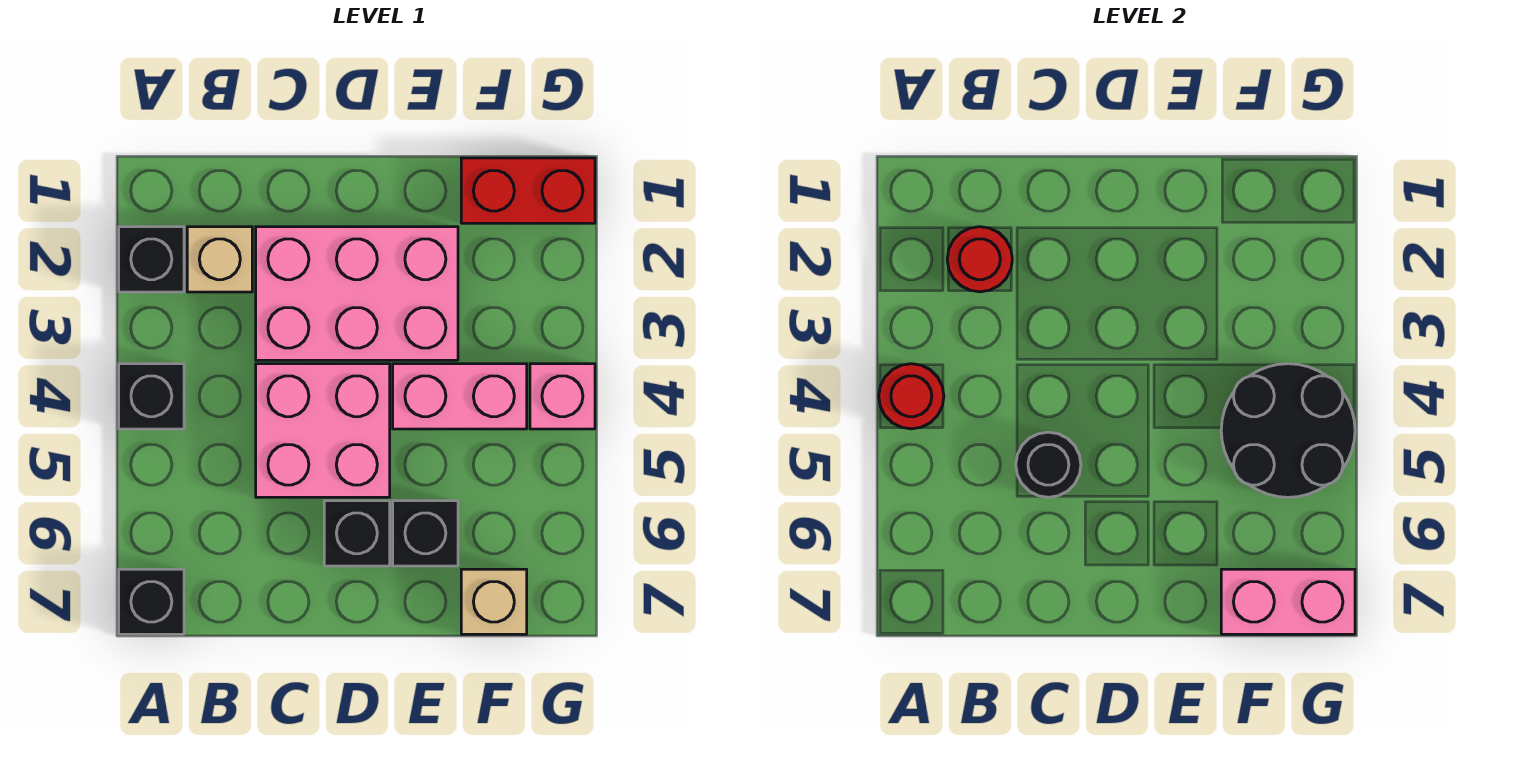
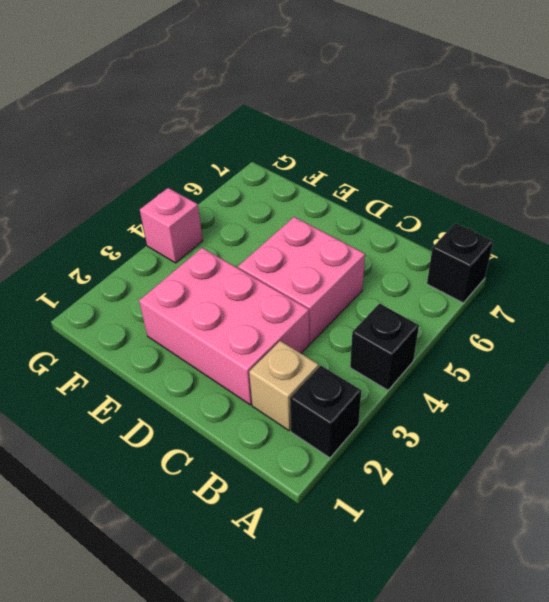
none -> black brick D6 level 1
none -> pink brick E4:F4 level 1
none -> black brick E6 level 1

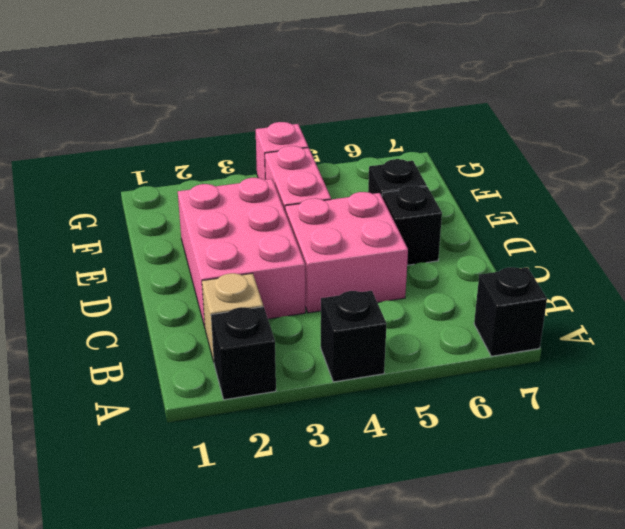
none -> red brick F1:G1 level 1
none -> tan brick F7 level 1
none -> red round brick A4 level 2

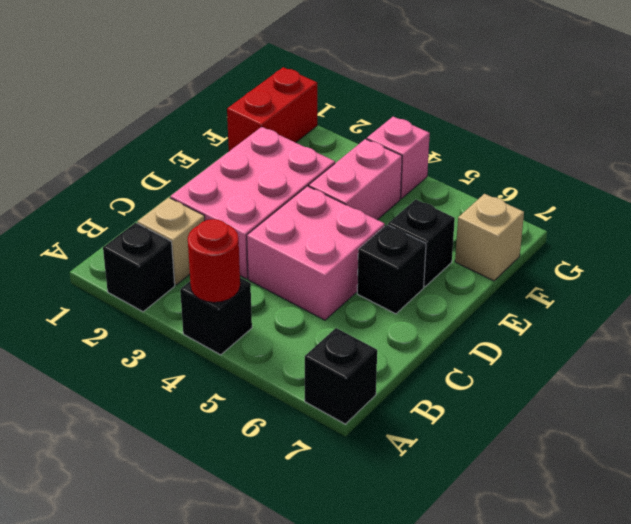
none -> red round brick B2 level 2
none -> black round brick C5 level 2
none -> black round brick F4:G5 level 2

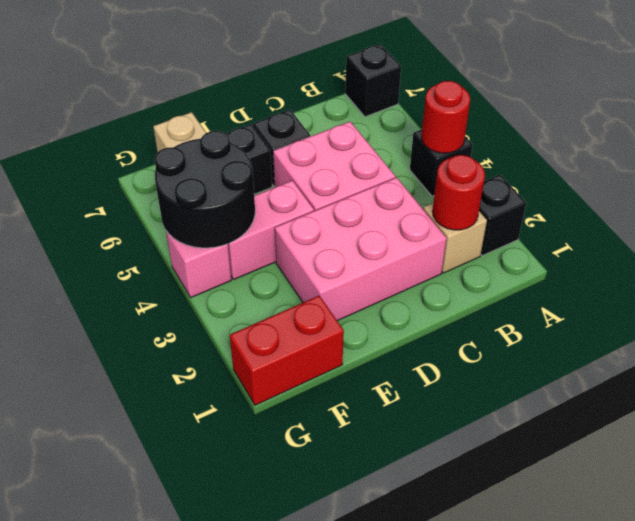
none -> black round brick C5 level 2
none -> pink brick F7:G7 level 2

